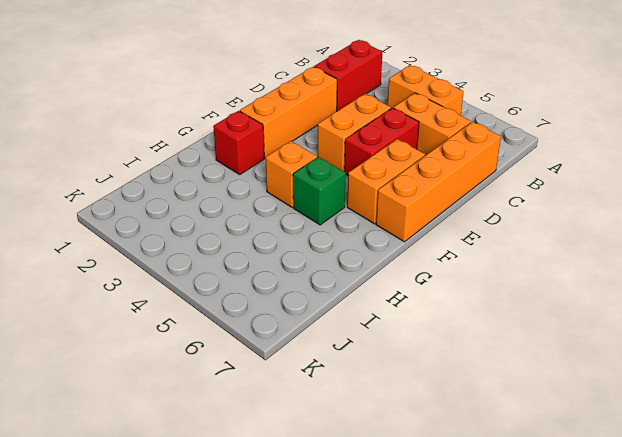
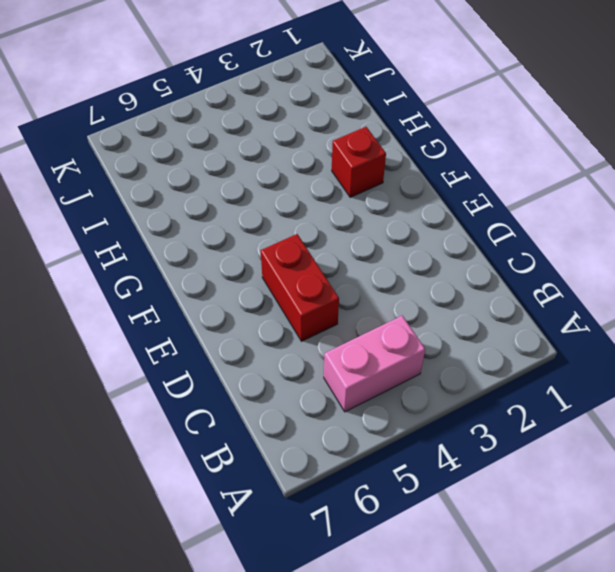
pink brick B4:B5 level 1 -> orange brick B4:B5 level 1
none -> red brick B2:C2 level 1
none -> orange brick C5:C6 level 1

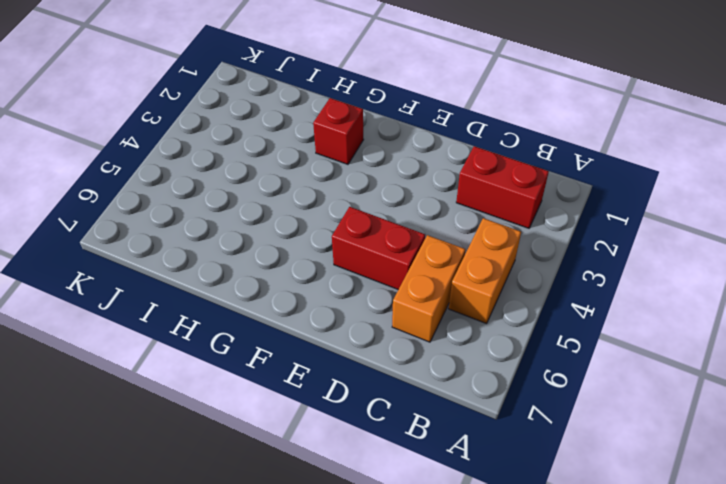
none -> orange brick C7:F7 level 1
none -> orange brick D2:F2 level 1

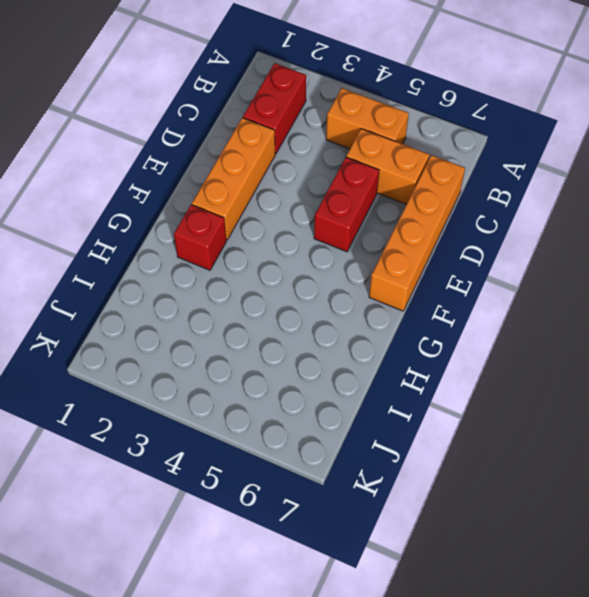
none -> orange brick D4:E4 level 1
none -> orange brick E6:F6 level 1

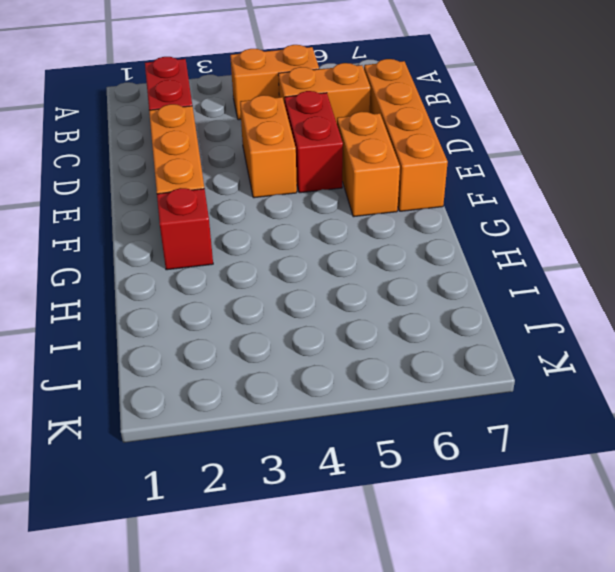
none -> orange brick G4 level 1
none -> green brick G5 level 1

